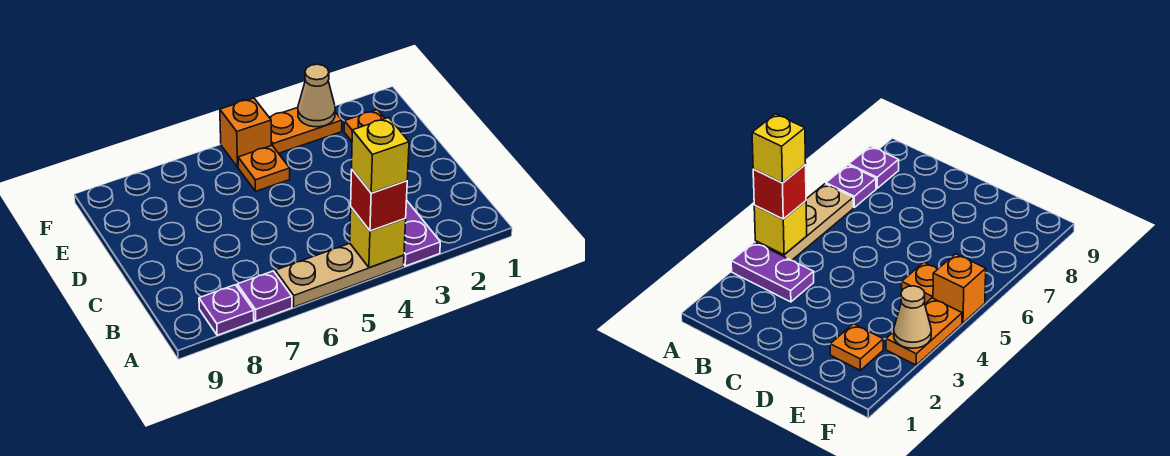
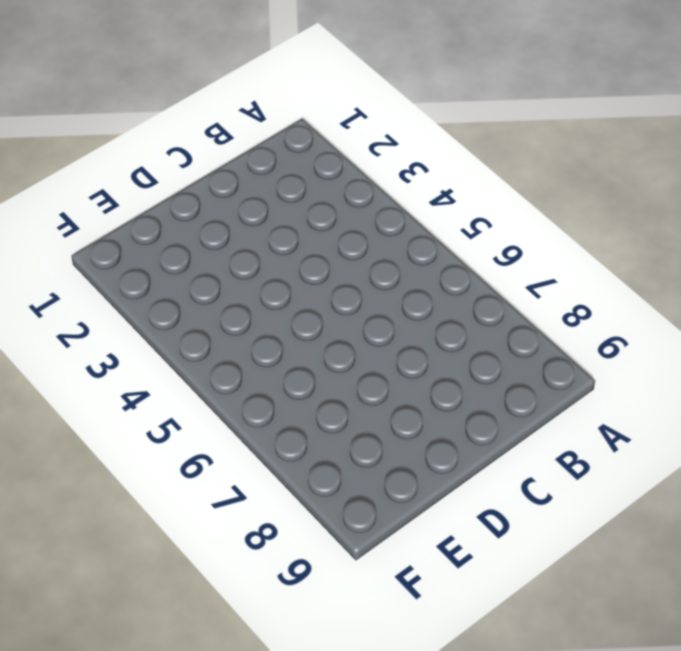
none -> purple plate A3:B3 level 1
none -> tan plate A4:A6 level 1
none -> purple plate A7 level 1

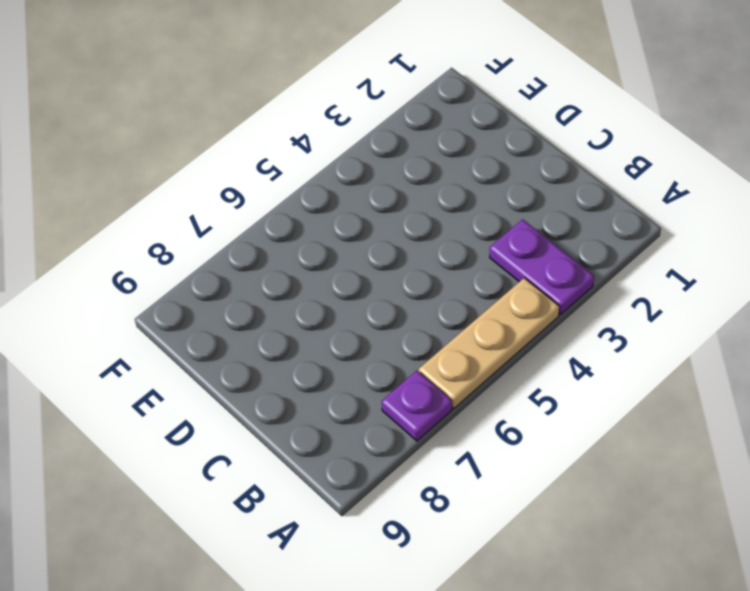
none -> purple plate A8 level 1
none -> orange plate E2 level 1
none -> orange plate E5 level 1

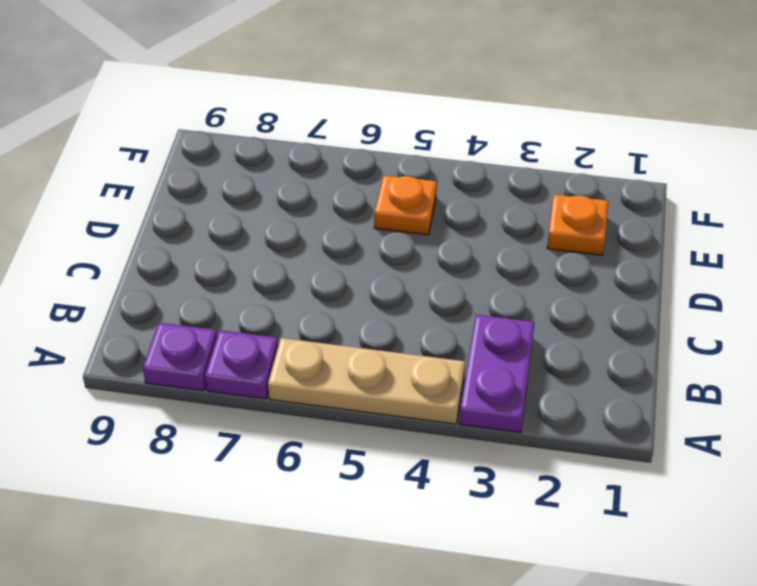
none -> orange plate F3:F4 level 1
none -> orange brick F5 level 1
none -> yellow brick A4 level 2

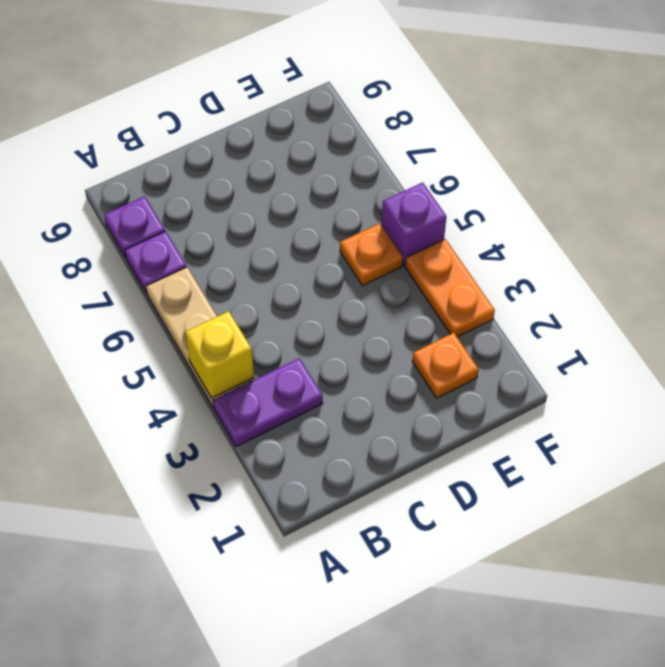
purple brick F5 level 1 -> orange brick F5 level 1
none -> tan cone F3 level 2
none -> red brick A4 level 3
none -> yellow brick A4 level 4

